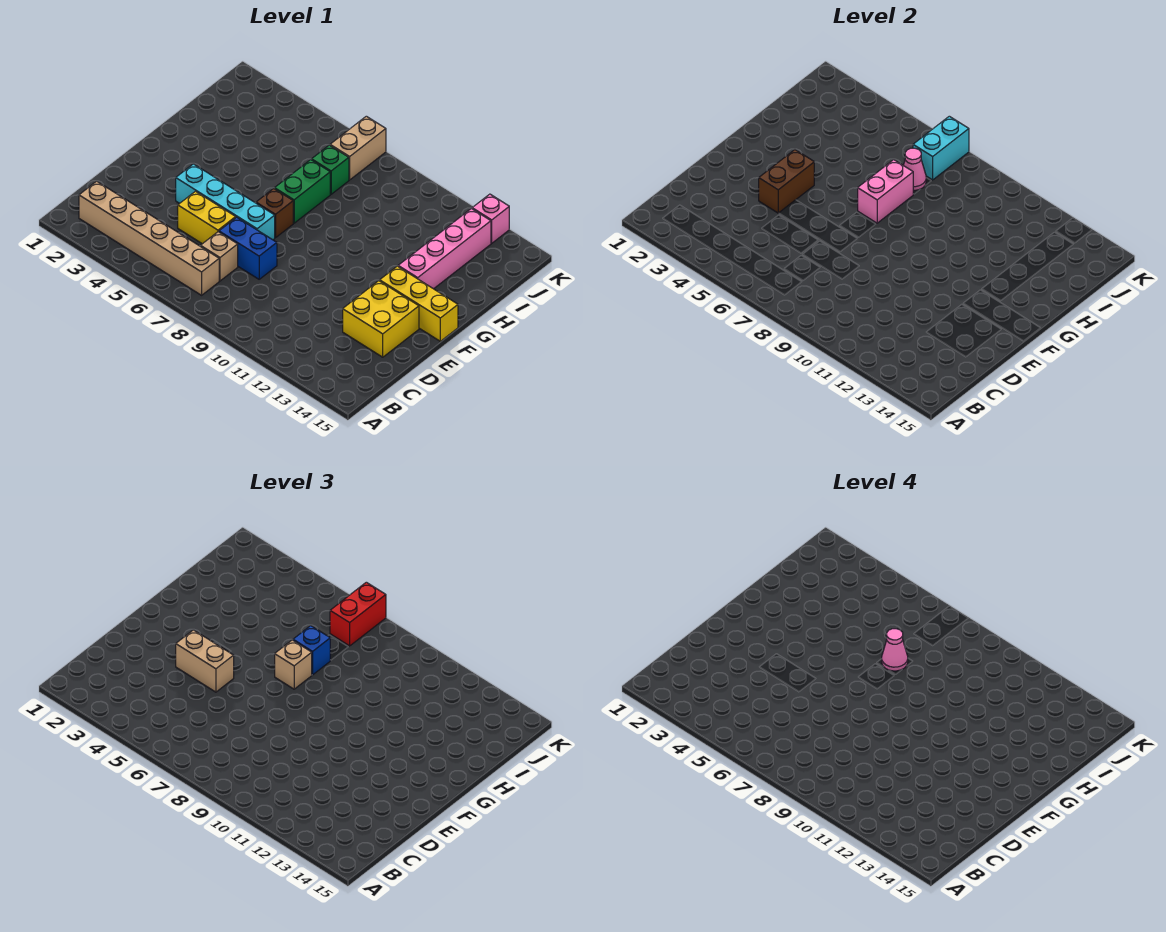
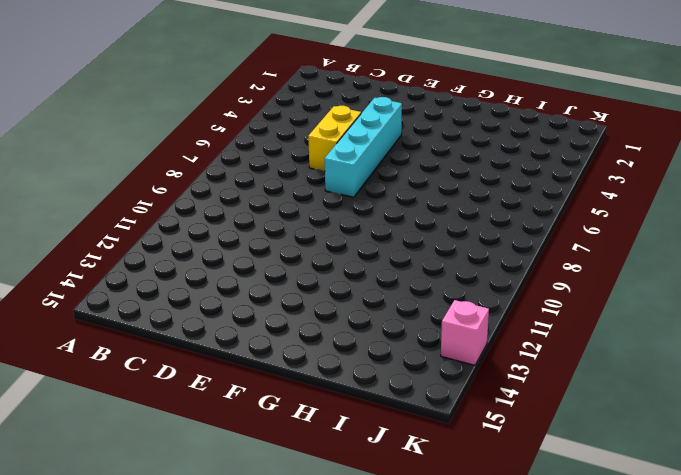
none -> tan brick B2:B7 level 1
none -> tan brick C7 level 1
none -> blue brick D7:D8 level 1

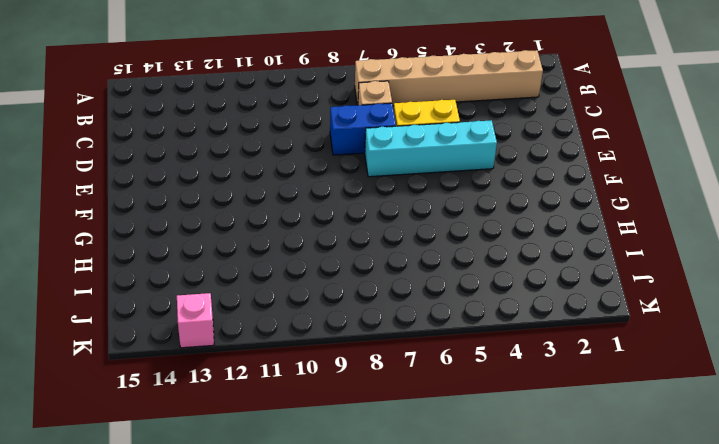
none -> yellow brick D13:E14 level 1
none -> brown brick F7 level 1
none -> yellow brick F13:F15 level 1

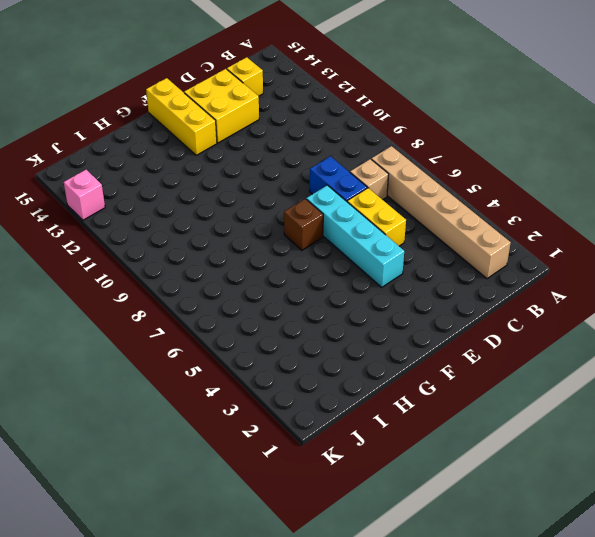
yellow brick C14 level 1 -> none
none -> green brick G7:H7 level 1
none -> pink brick G13:J13 level 1
none -> green brick I7 level 1

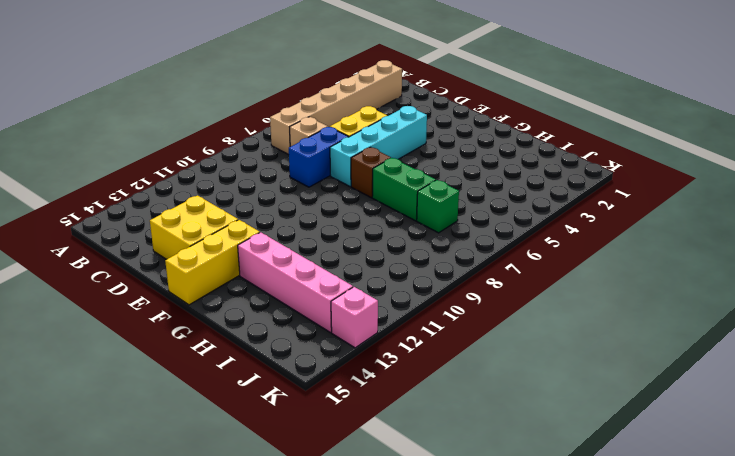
none -> tan brick J7:K7 level 1
none -> brown brick E4:F4 level 2
none -> pink brick G7:H7 level 2

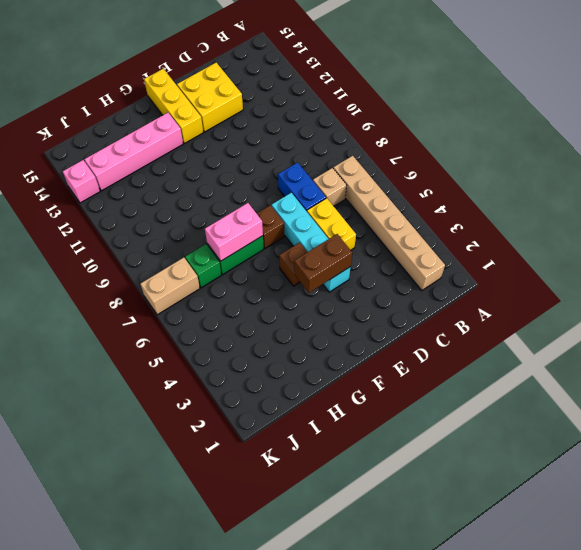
brown brick F5 level 1 -> none
none -> pink cone I7 level 2
none -> cyan brick J7:K7 level 2
none -> tan brick E4:E5 level 3

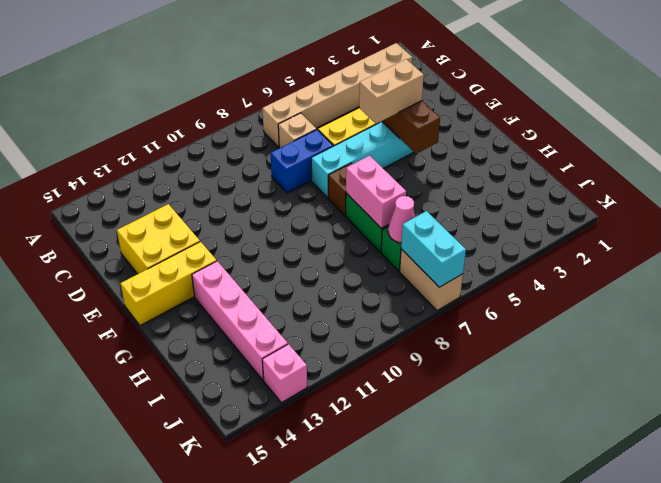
none -> tan brick G7 level 3
none -> blue brick H7 level 3
none -> red brick J7:K7 level 3

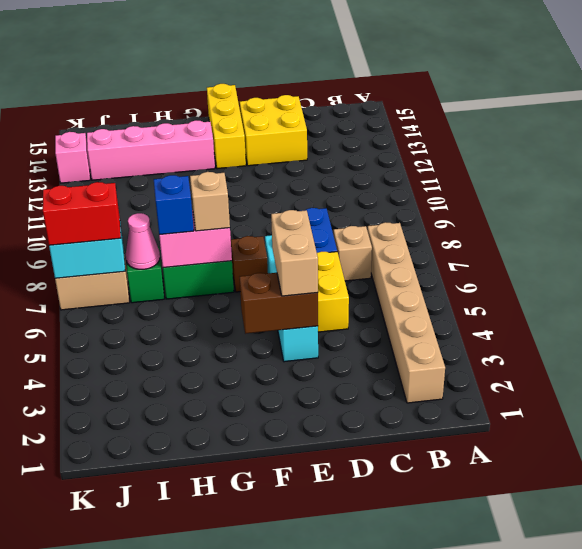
none -> pink cone H7 level 4

